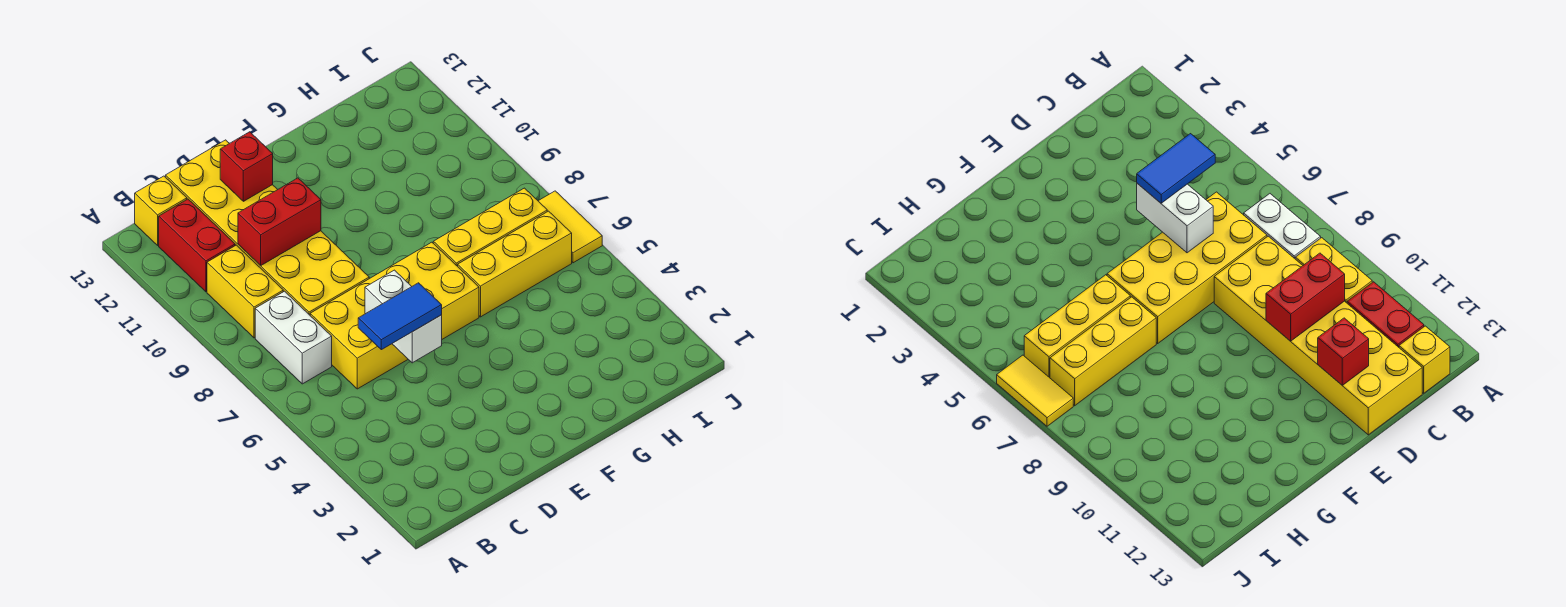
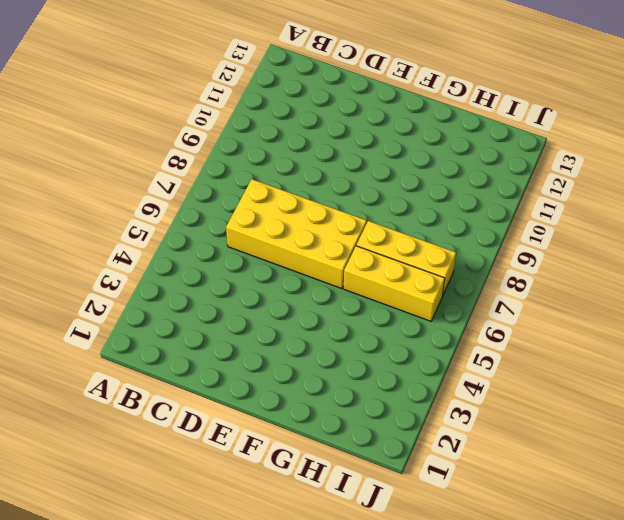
none -> white brick B7:B8 level 1
none -> yellow brick B9:B10 level 1
none -> red brick B11:B12 level 1

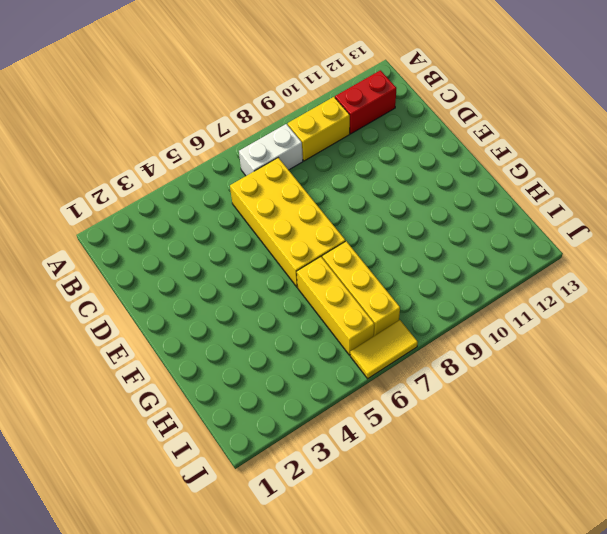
none -> yellow brick B13 level 1
none -> yellow brick C8:D13 level 1
none -> red brick C10:D10 level 2

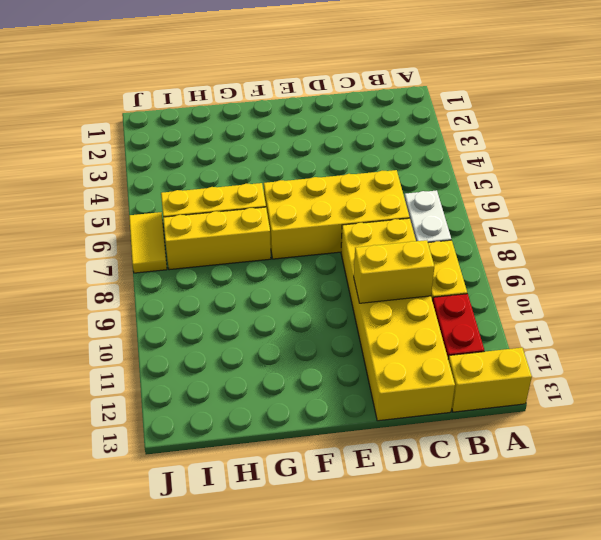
yellow brick A13:B13 level 1 -> yellow brick B13 level 1
yellow brick C10:D10 level 2 -> red brick C10:D10 level 2
none -> white brick D5:D6 level 2
none -> red brick D12 level 2
none -> blue tile C5:D5 level 3

